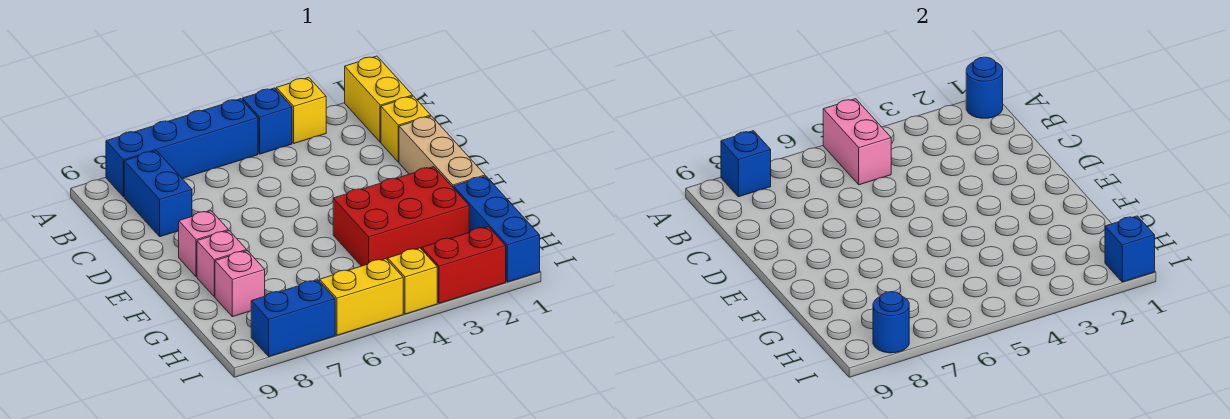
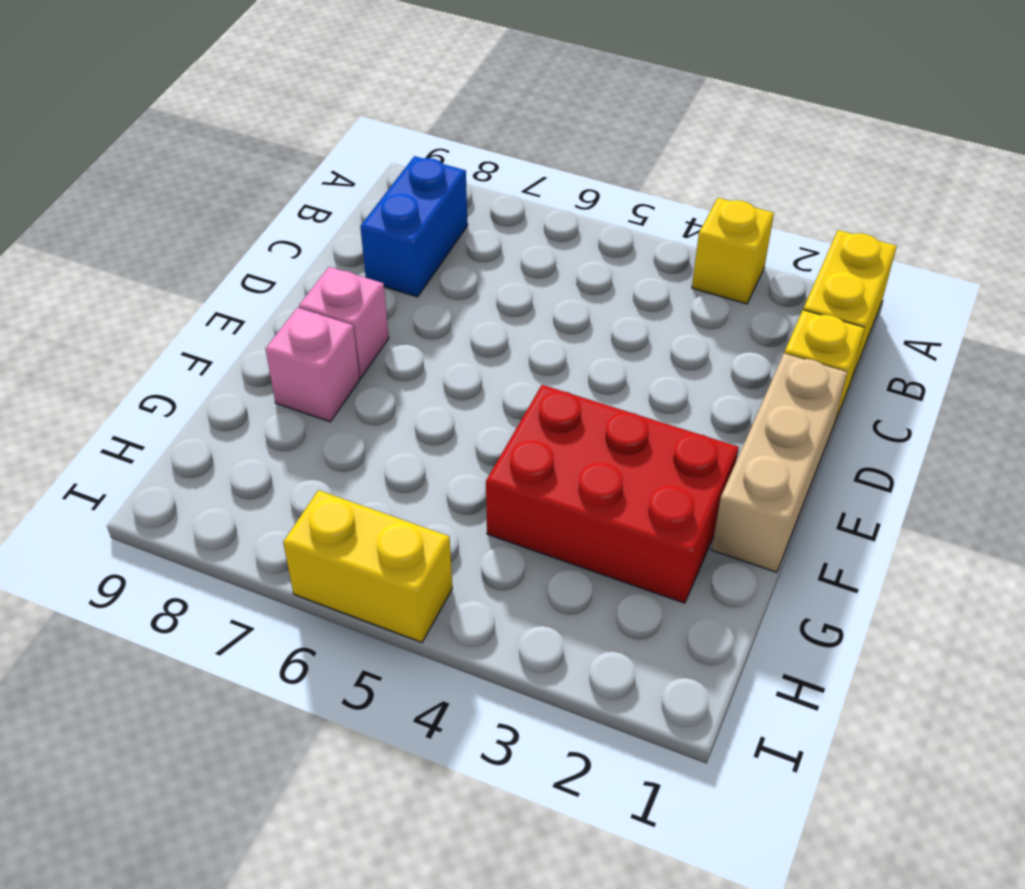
none -> blue brick A4 level 1
none -> blue brick A5:A8 level 1
none -> blue brick G1:I1 level 1

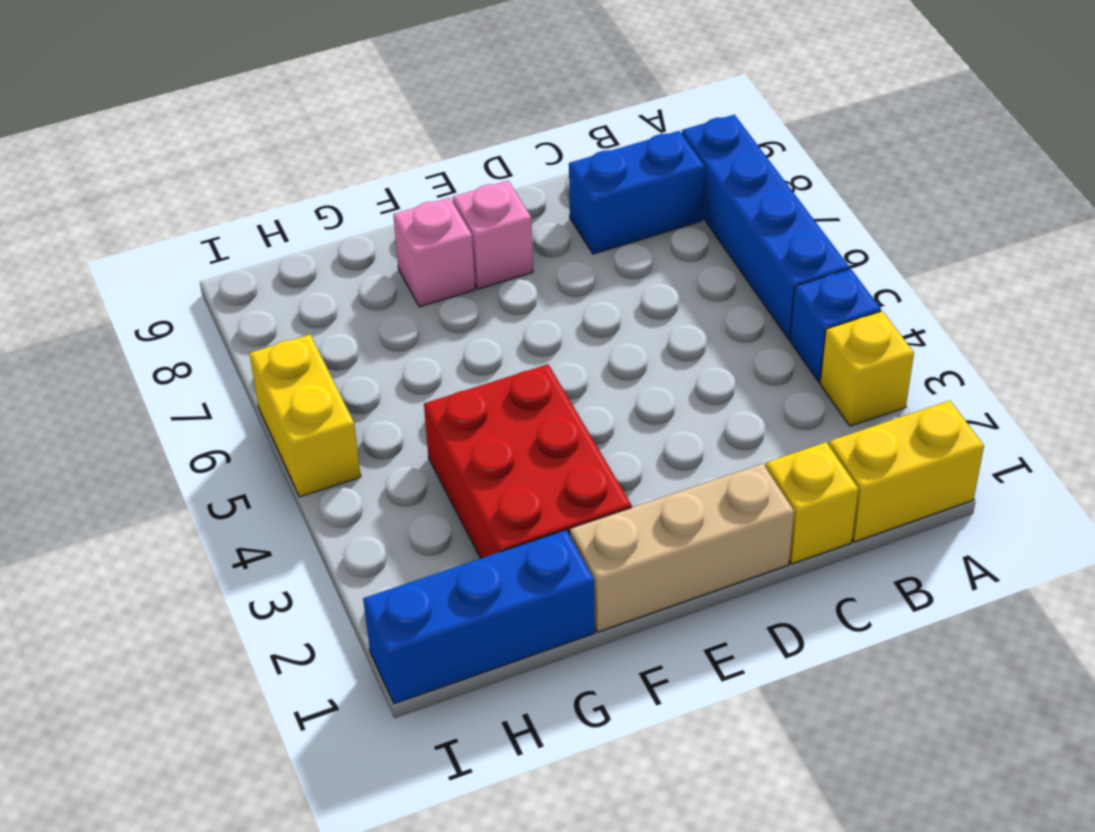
none -> pink brick G8 level 1
none -> red brick I2:I3 level 1
none -> yellow brick I4 level 1

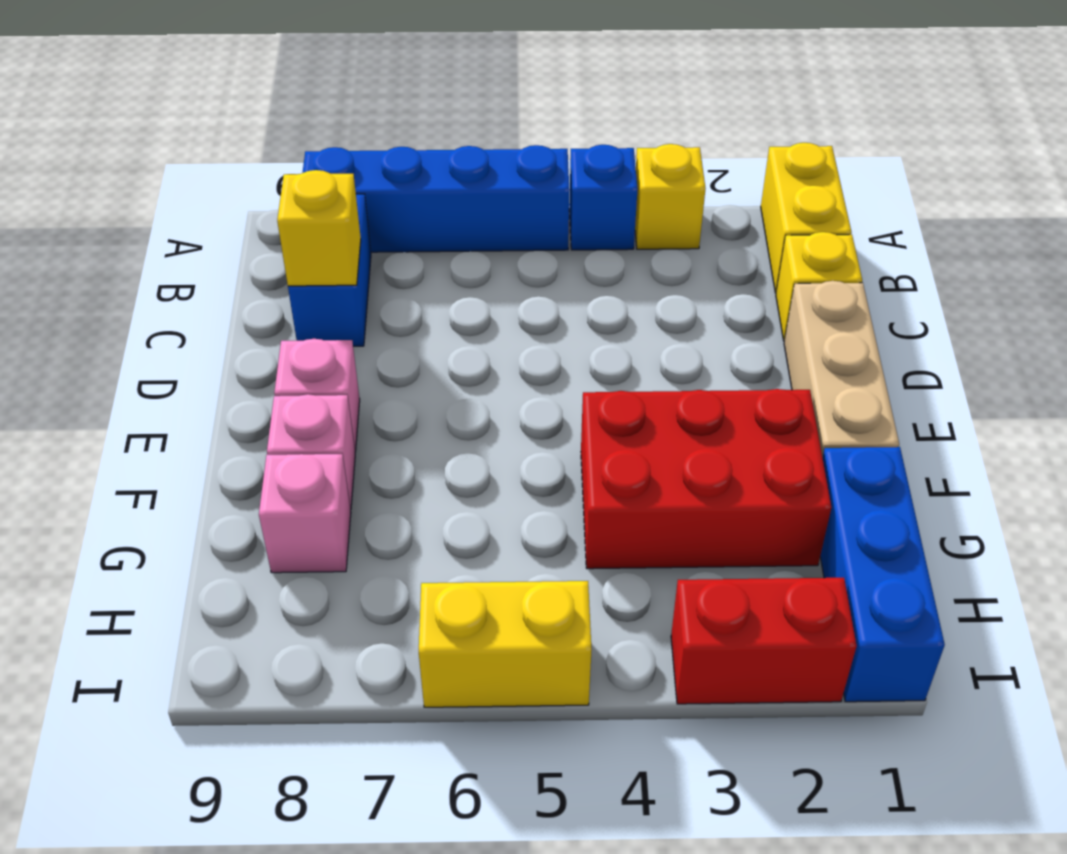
yellow brick C8 level 2 -> yellow brick I4 level 1
none -> blue brick I7:I8 level 1
none -> blue round brick A1 level 2
none -> pink brick A5:B5 level 2

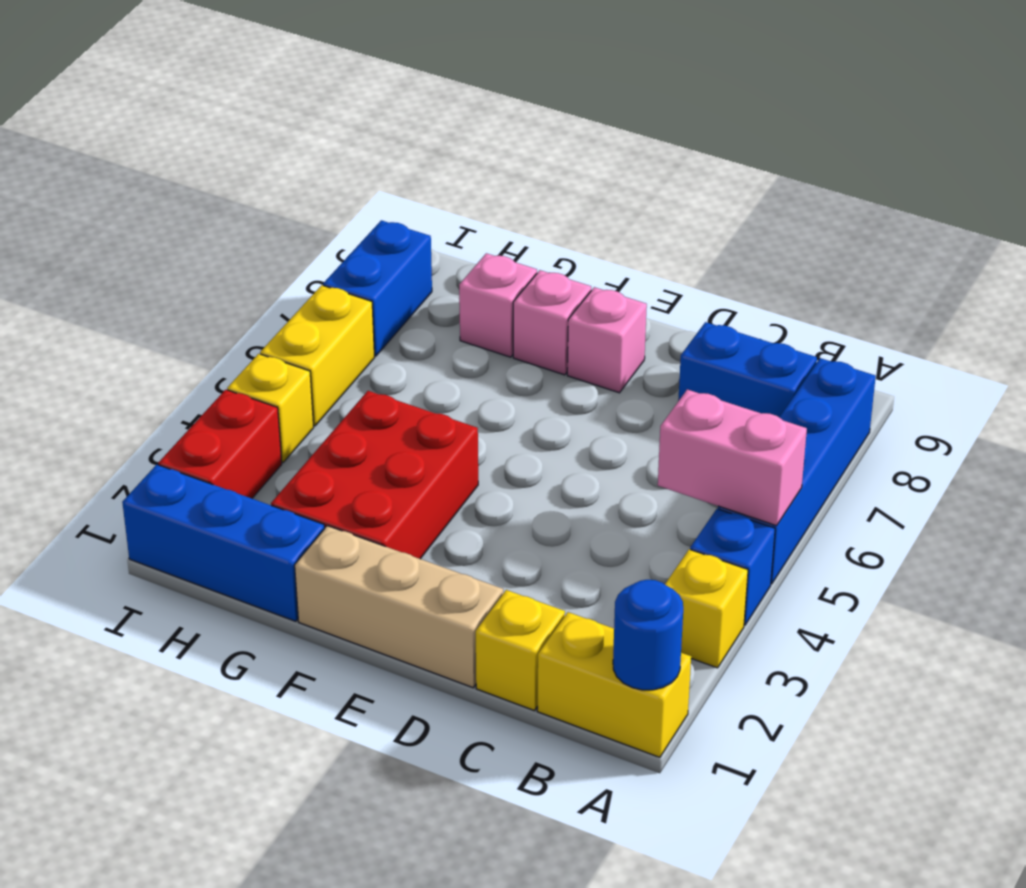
none -> blue brick A8 level 2
none -> blue brick I1 level 2
none -> blue round brick I8 level 2

